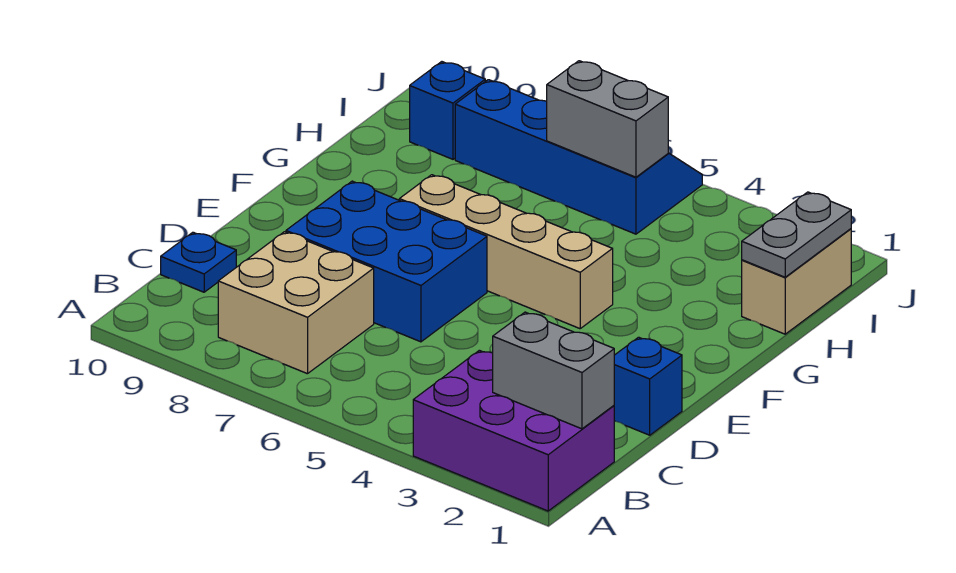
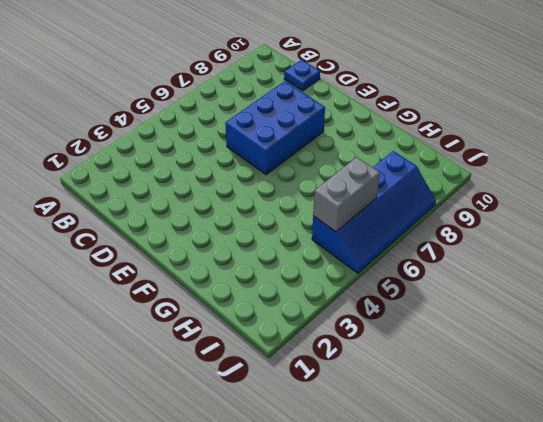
none -> purple brick A1:B3 level 1
none -> tan brick B7:C8 level 1
none -> blue brick D1 level 1

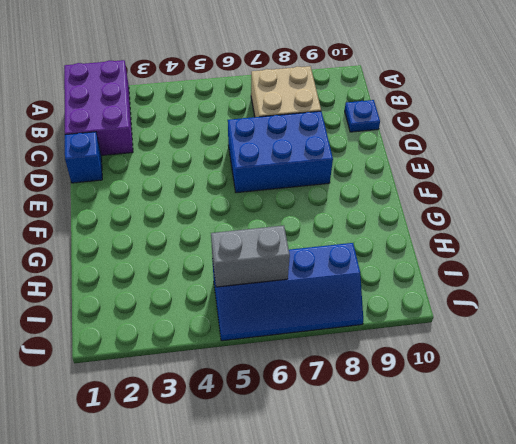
purple brick A1:C2 level 1 -> purple brick A1:B3 level 1
none -> tan brick F4:F7 level 1
none -> tan brick H1:I1 level 1
none -> blue brick I9 level 1

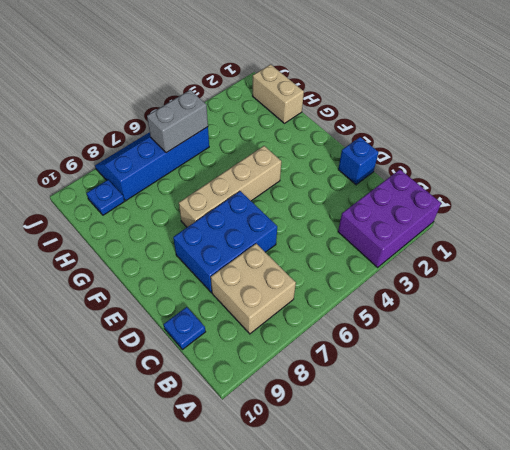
blue plate I9 level 1 -> blue brick I9 level 1
none -> grey brick B1:B2 level 2
none -> grey plate H1:I1 level 2

